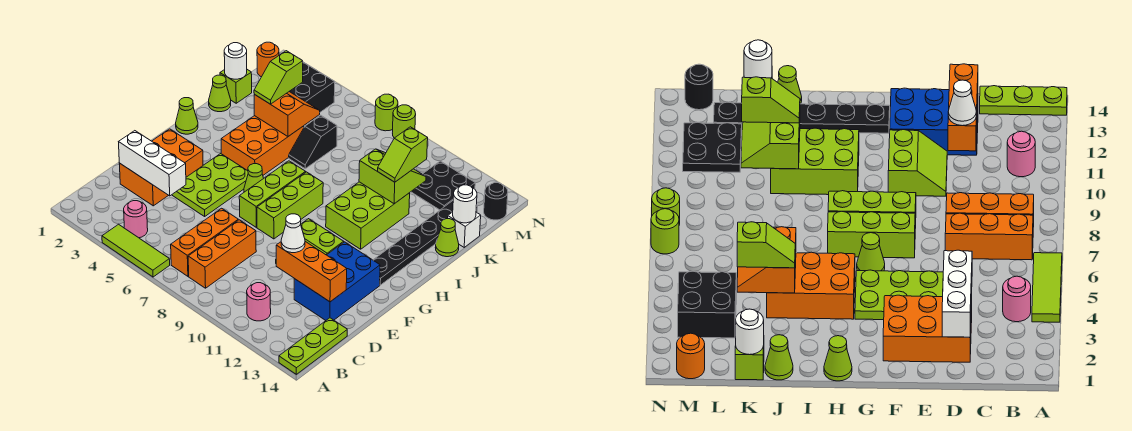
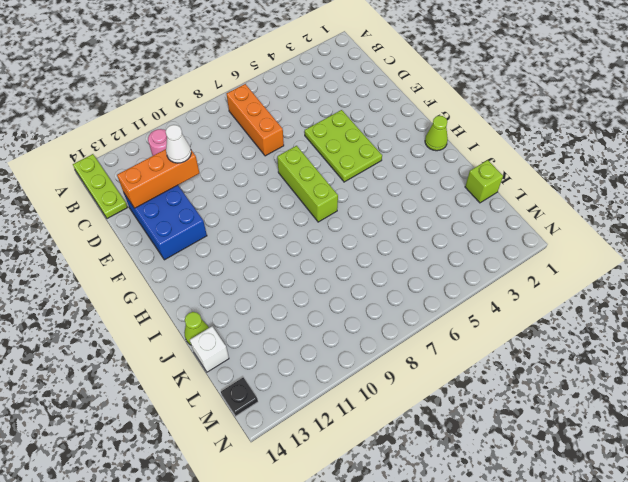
black plate M14 level 1 -> black round brick M14 level 1
none -> lime tile A4:A6 level 1
none -> pink round brick B4 level 1
none -> orange brick B8:D8 level 1
none -> orange brick D2:F3 level 1

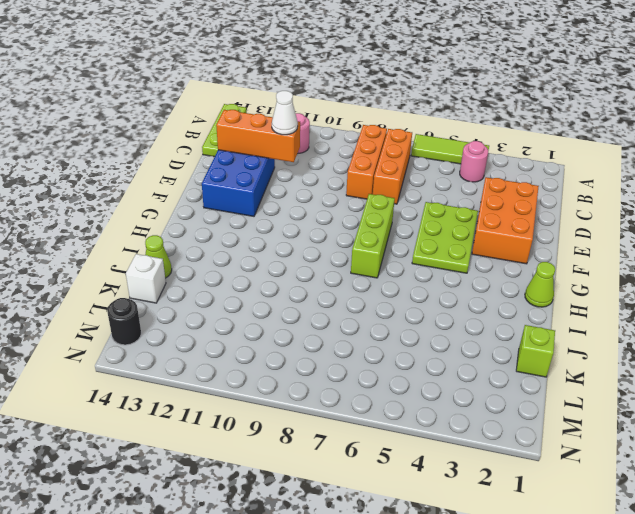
none -> lime slope E10:F11 level 1 top F
none -> lime brick F8:H8 level 1
none -> lime cone G6 level 1
none -> black plate G13:L13 level 1

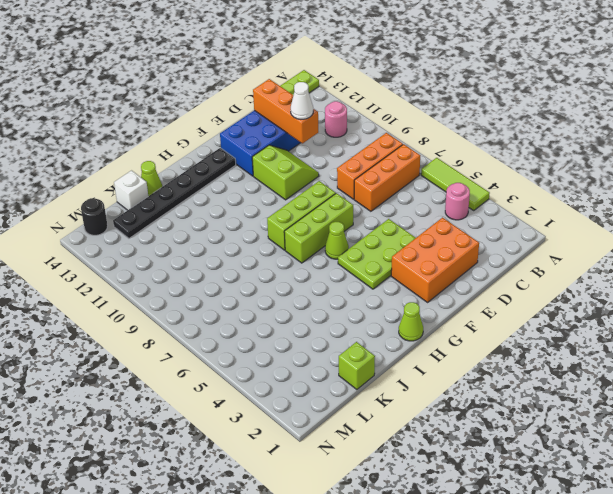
none -> orange brick H4:J5 level 1
none -> lime brick H10:J11 level 1
none -> lime cone J1 level 1
none -> black slope J6:K6 level 1 top K

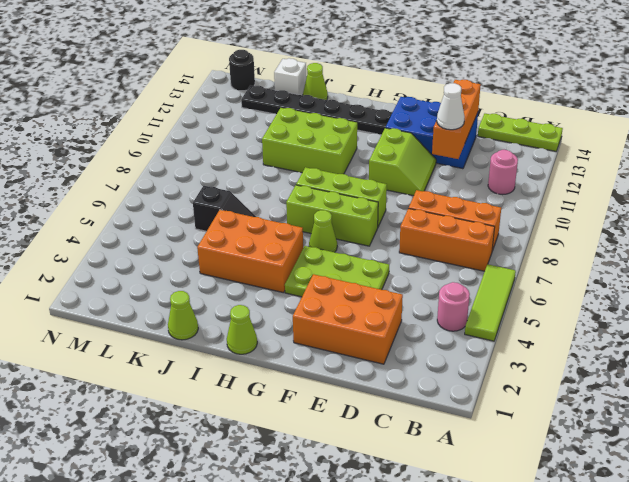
none -> lime brick K1 level 1
none -> black brick L3:M4 level 1
none -> black plate L11:M12 level 1
none -> orange round brick M1 level 1

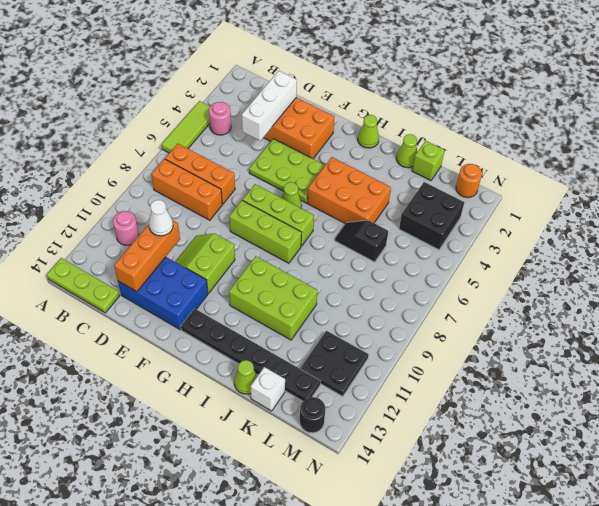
none -> lime round brick N7 level 1
none -> lime round brick N8 level 1
none -> orange slope J4:K5 level 2 top J
none -> lime slope J10:K11 level 2 top J

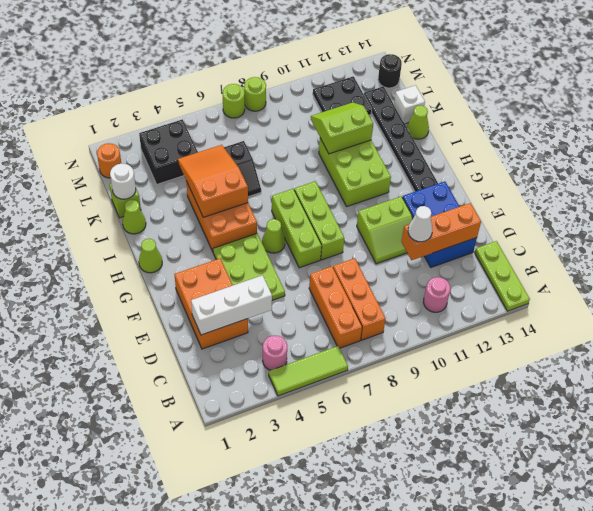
orange slope I4:K5 level 2 top I -> orange slope J4:K5 level 2 top J
none -> white round brick K14 level 2
none -> lime slope J4:K4 level 3 top K
none -> lime slope J11:K11 level 3 top K

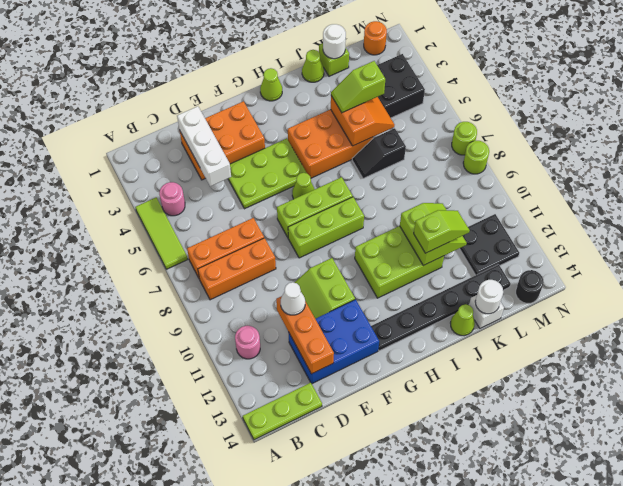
lime slope J11:K11 level 3 top J -> lime slope J11:K11 level 3 top K

